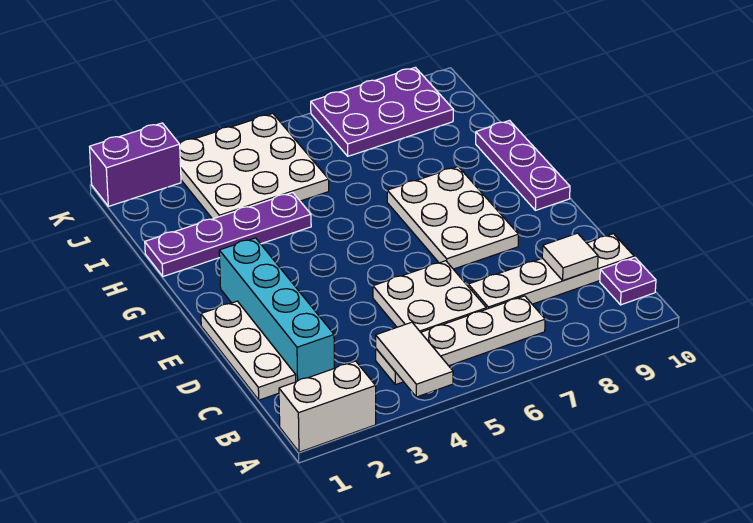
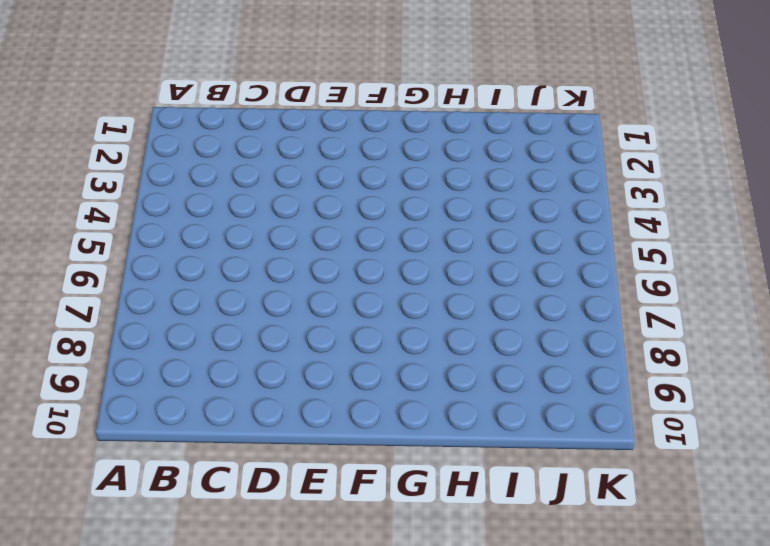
none -> white brick A1:A2 level 1
none -> white plate B4:B7 level 1
none -> purple plate B10 level 1

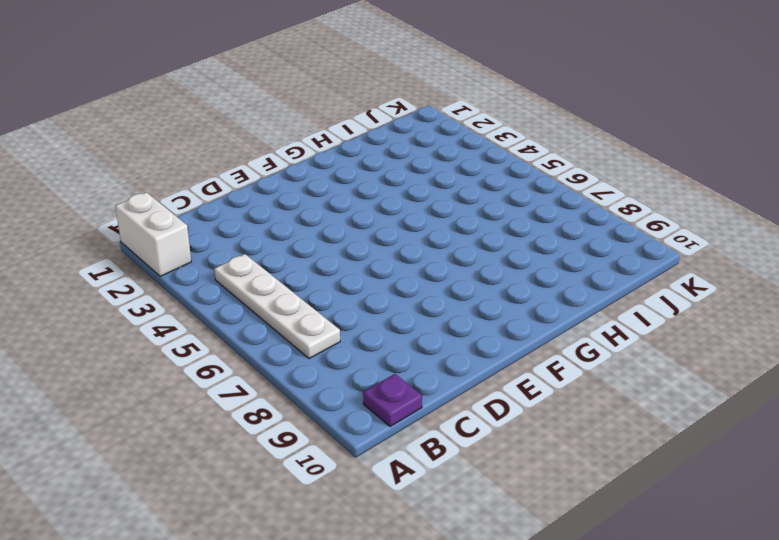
none -> white plate C1:E1 level 1
none -> cyan brick C2:F2 level 1
none -> white plate C5:D6 level 1

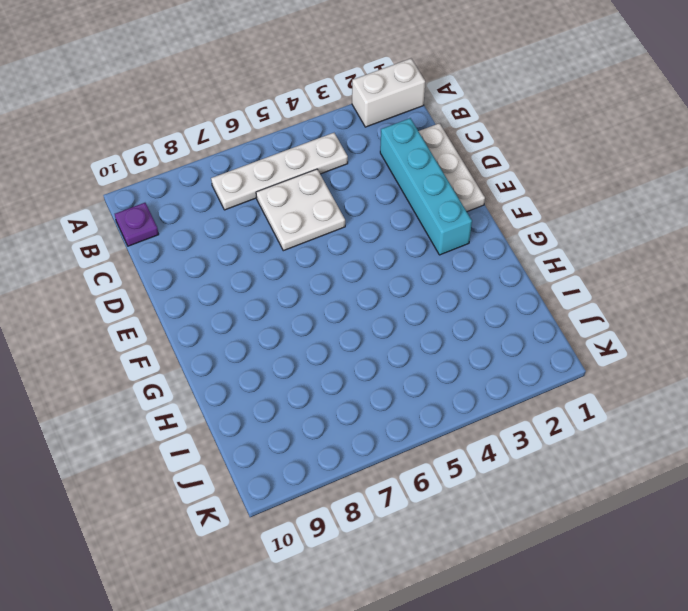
none -> white plate C7:C10 level 1
none -> white plate E7:G8 level 1
none -> purple plate F10:H10 level 1

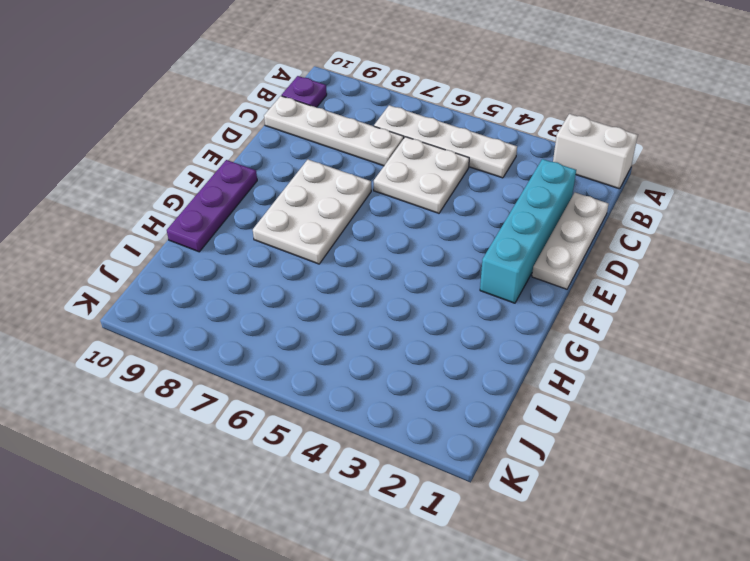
none -> purple plate H1:H4 level 1
none -> white plate I3:K5 level 1
none -> purple plate J7:K9 level 1

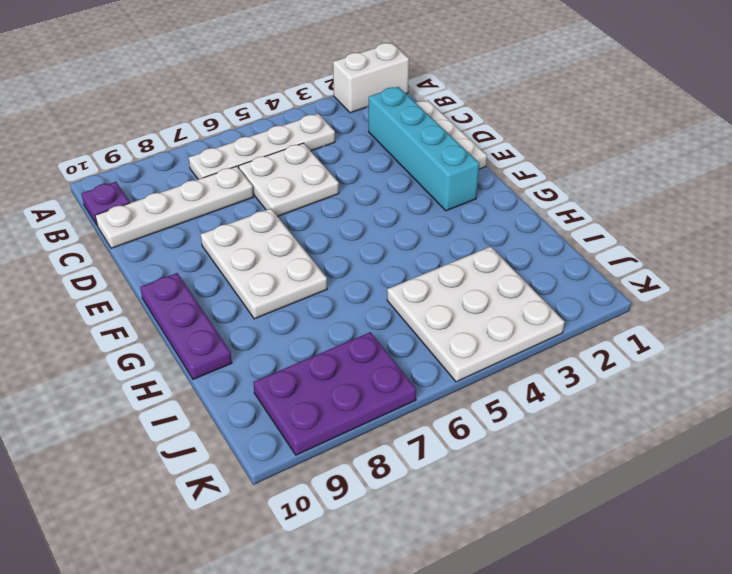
none -> purple plate H1:H4 level 1
none -> purple brick K1:K2 level 1
none -> white tile A4:B4 level 2

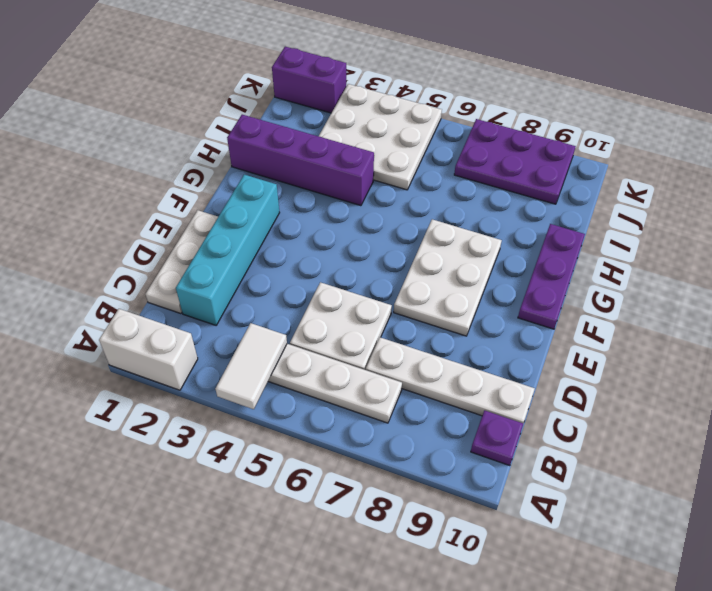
purple brick H1:H4 level 1 -> purple plate H1:H4 level 1
none -> white tile C9 level 2

